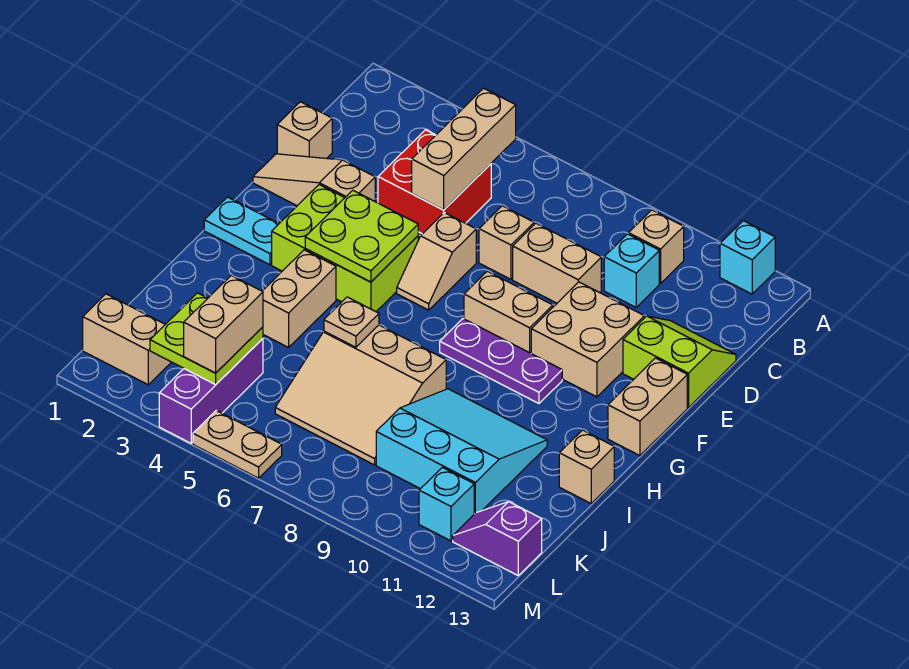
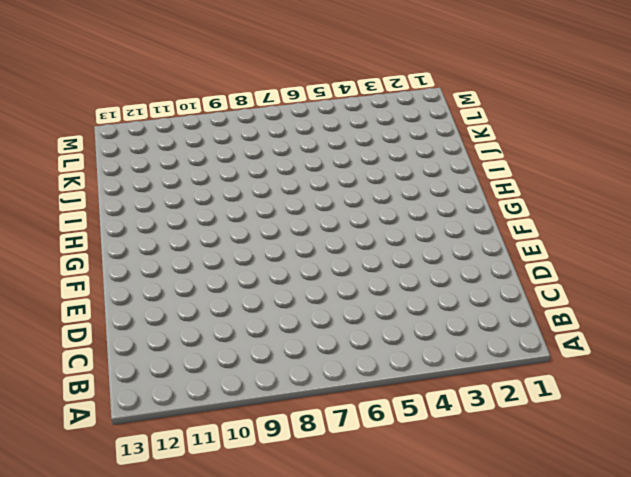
none -> cyan brick A12 level 1
none -> tan brick B10 level 1
none -> red brick C4:D5 level 1
none -> cyan brick C10 level 1

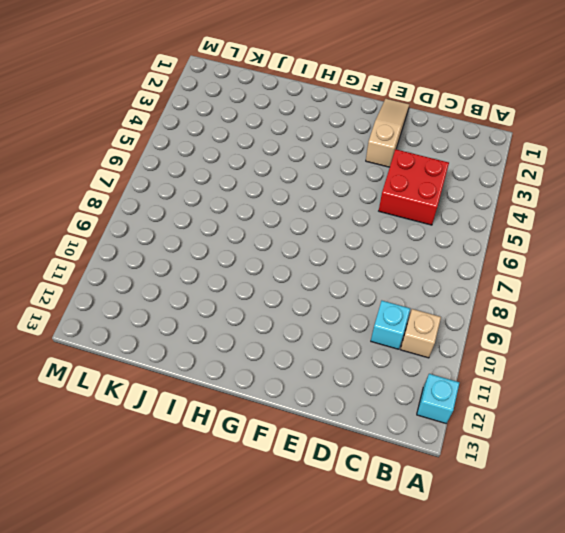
none -> tan brick D1 level 1
none -> tan brick D7 level 1
none -> tan brick D8:D9 level 1
none -> lime slope D12:E13 level 1 top E

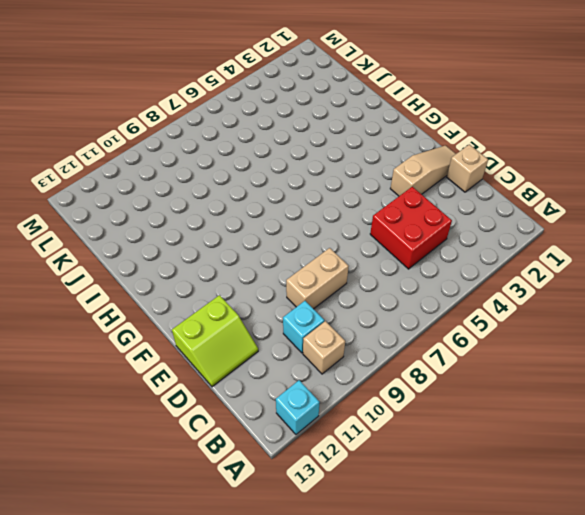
none -> tan brick D7 level 1
none -> tan slope E6:F6 level 1 top E
none -> tan brick E10:F11 level 1
none -> lime brick F3:G5 level 1

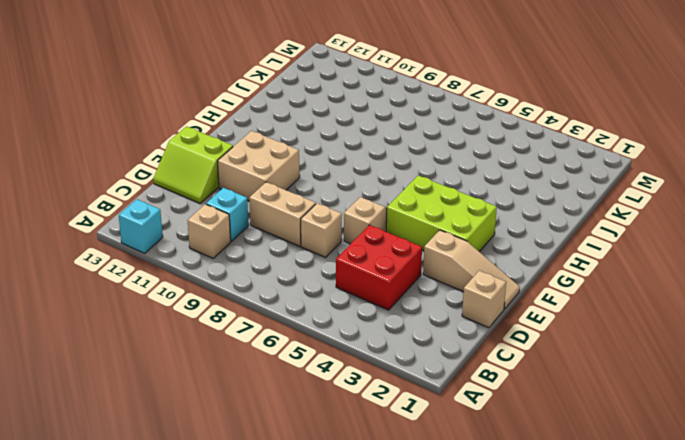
none -> tan brick F8:F9 level 1
none -> tan brick F13:G13 level 1
none -> cyan plate G1:G2 level 1
none -> purple plate G8:G10 level 1

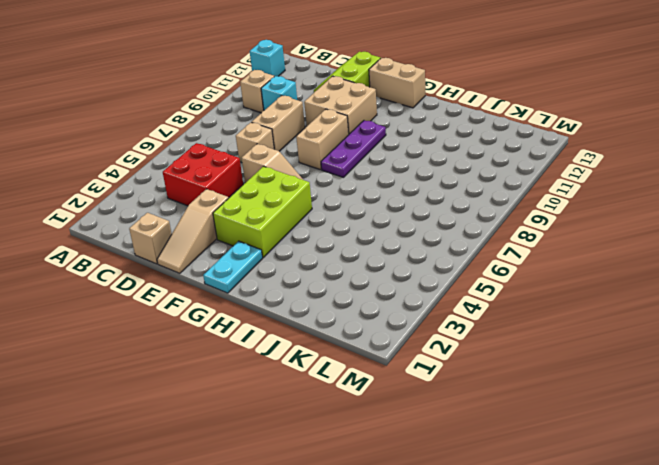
none -> tan brick H4:I4 level 1
none -> tan slope I6:K8 level 1 top I
none -> cyan slope I9:K11 level 1 top K
none -> tan brick I13 level 1

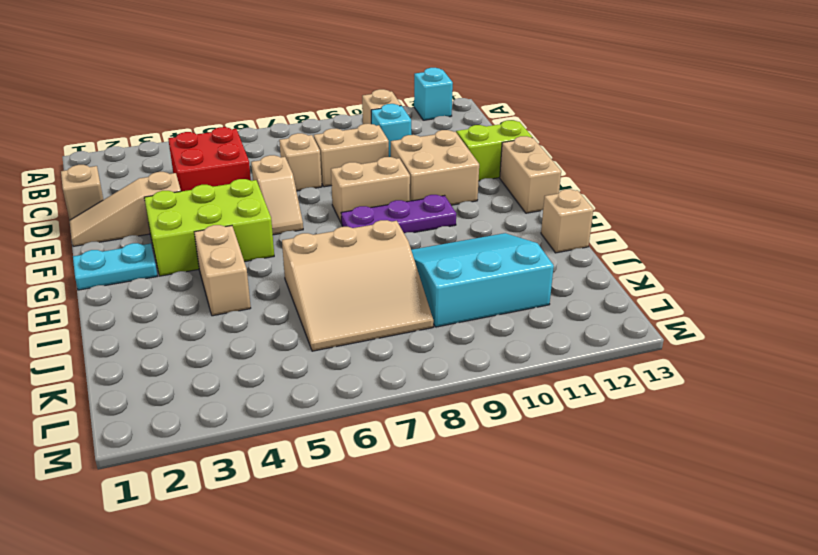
none -> purple brick K4:M4 level 1
none -> tan brick L1:L2 level 1
none -> cyan brick L11 level 1
none -> purple slope L12:L13 level 1 top 13

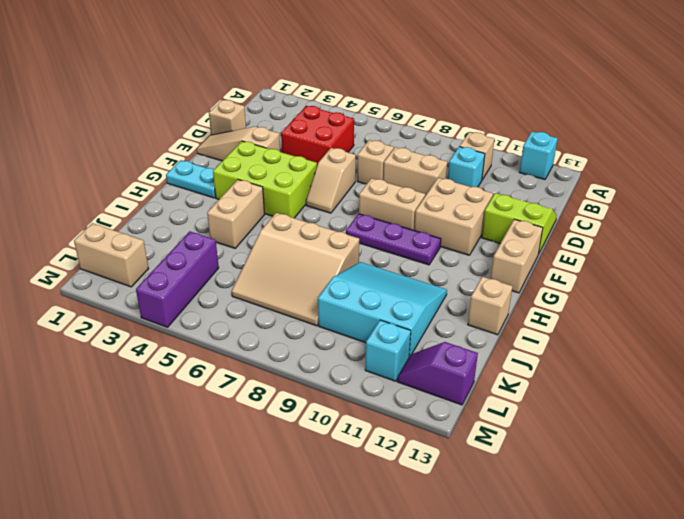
none -> tan plate M5:M6 level 1
none -> tan brick B5:D5 level 2
none -> lime plate F4:G5 level 2
none -> tan plate I6 level 2

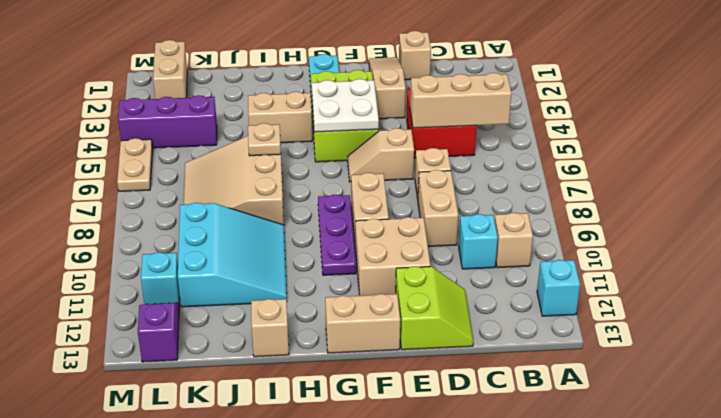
white plate F4:G5 level 2 -> lime plate F4:G5 level 2
none -> lime plate K3:L4 level 2
none -> tan brick K4:L4 level 3

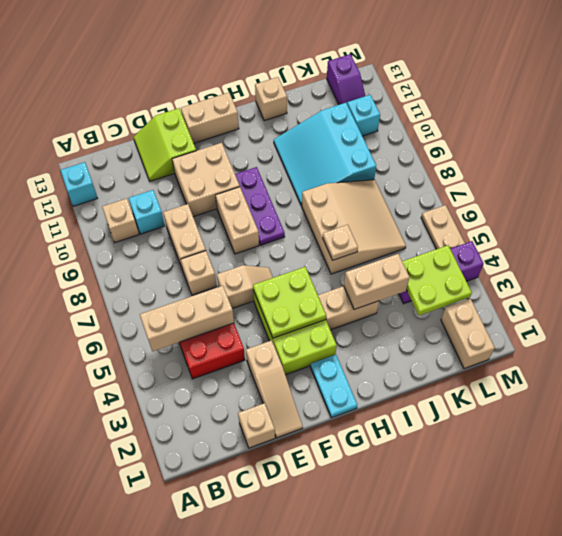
tan brick I4:J4 level 2 -> tan brick K4:L4 level 3

